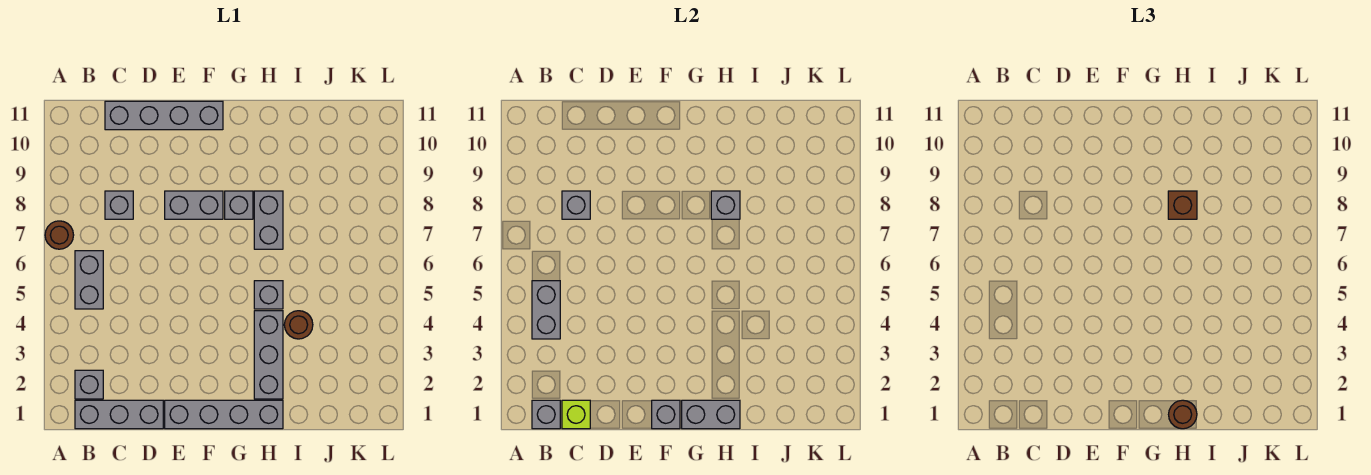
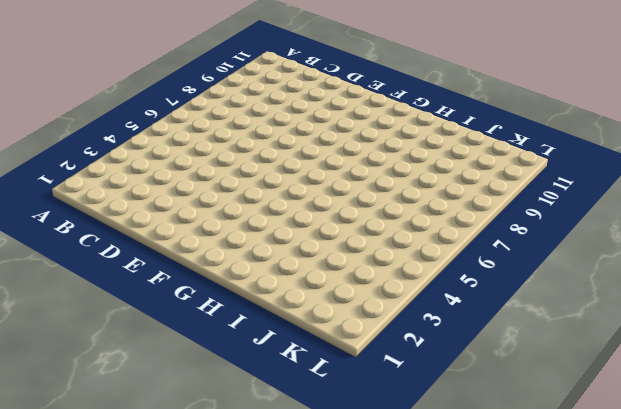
none -> brown round brick A7 level 1
none -> grey brick B1:D1 level 1
none -> grey brick B2 level 1

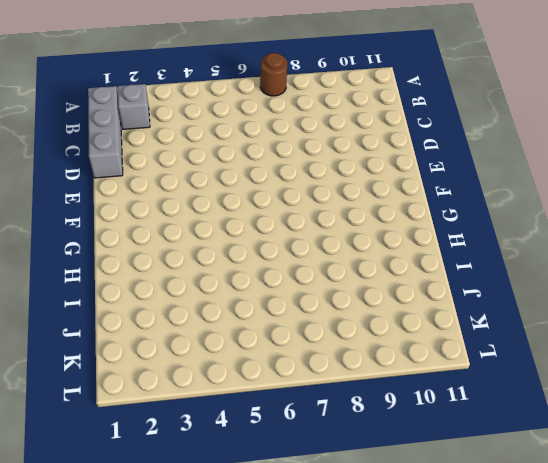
none -> grey brick B5:B6 level 1
none -> grey brick C8 level 1
none -> grey brick C11:F11 level 1

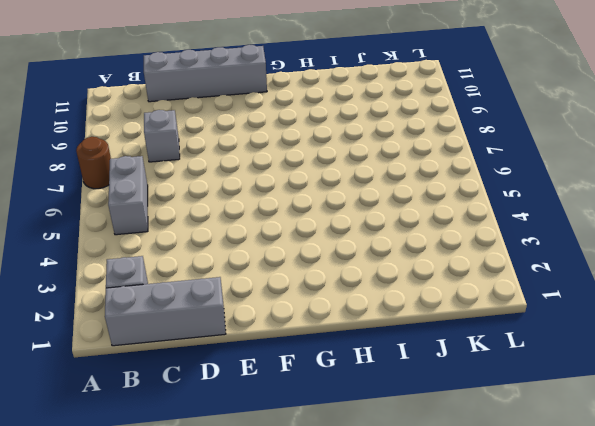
none -> grey brick E1:H1 level 1
none -> grey brick E8:F8 level 1
none -> grey brick G8 level 1

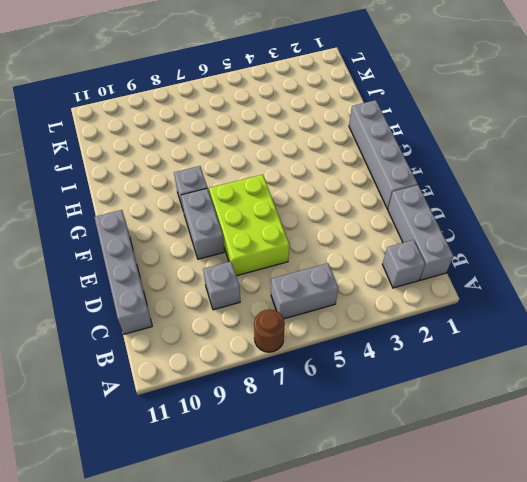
lime brick D6:F7 level 1 -> none
none -> grey brick H2:H4 level 1
none -> grey brick H5 level 1
none -> grey brick H7:H8 level 1

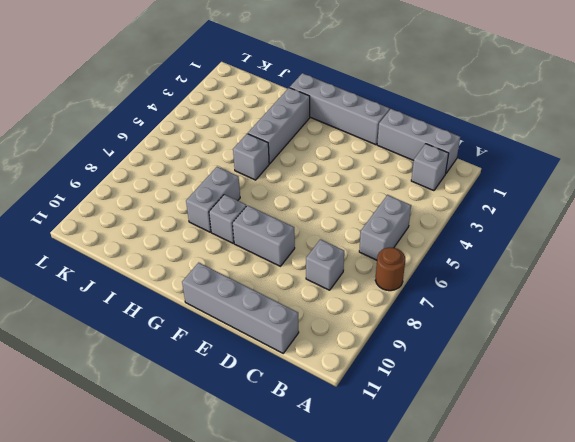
none -> brown round brick I4 level 1
none -> grey brick B1 level 2
none -> grey brick B4:B5 level 2

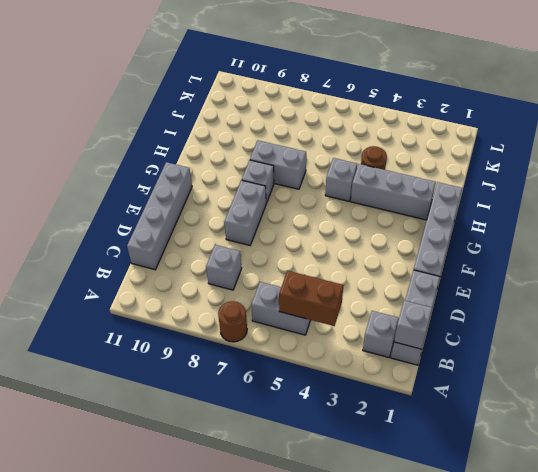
brown brick B4:B5 level 2 -> grey brick B4:B5 level 2
none -> lime brick C1 level 2
none -> grey brick C8 level 2
none -> grey brick F1 level 2

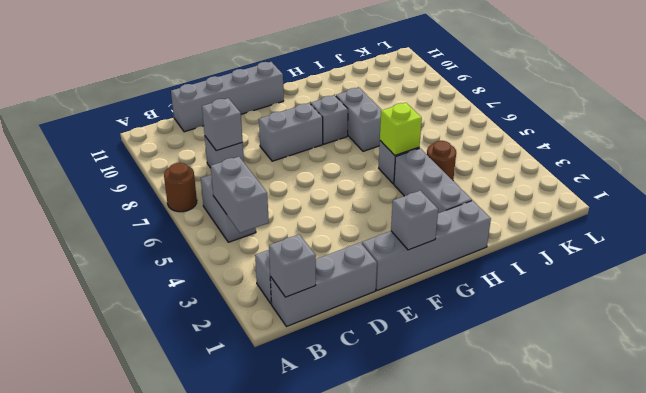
lime brick H5 level 2 -> lime brick C1 level 2
none -> grey brick G1:H1 level 2
none -> grey brick H8 level 2
none -> brown round brick H1 level 3

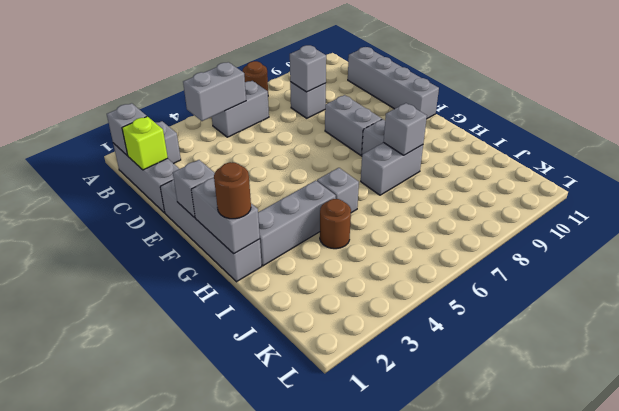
none -> brown brick H8 level 3

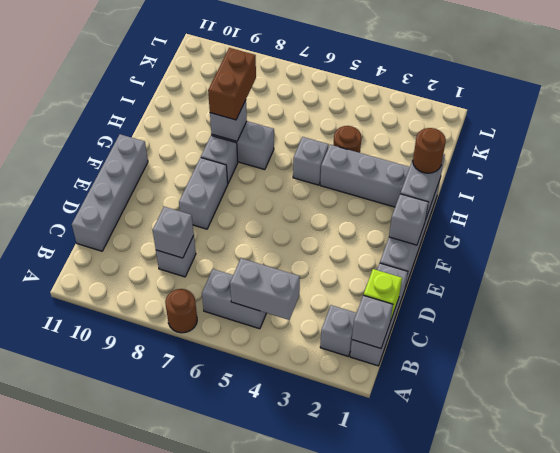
brown brick H8:I8 level 3 -> brown brick H8 level 3

